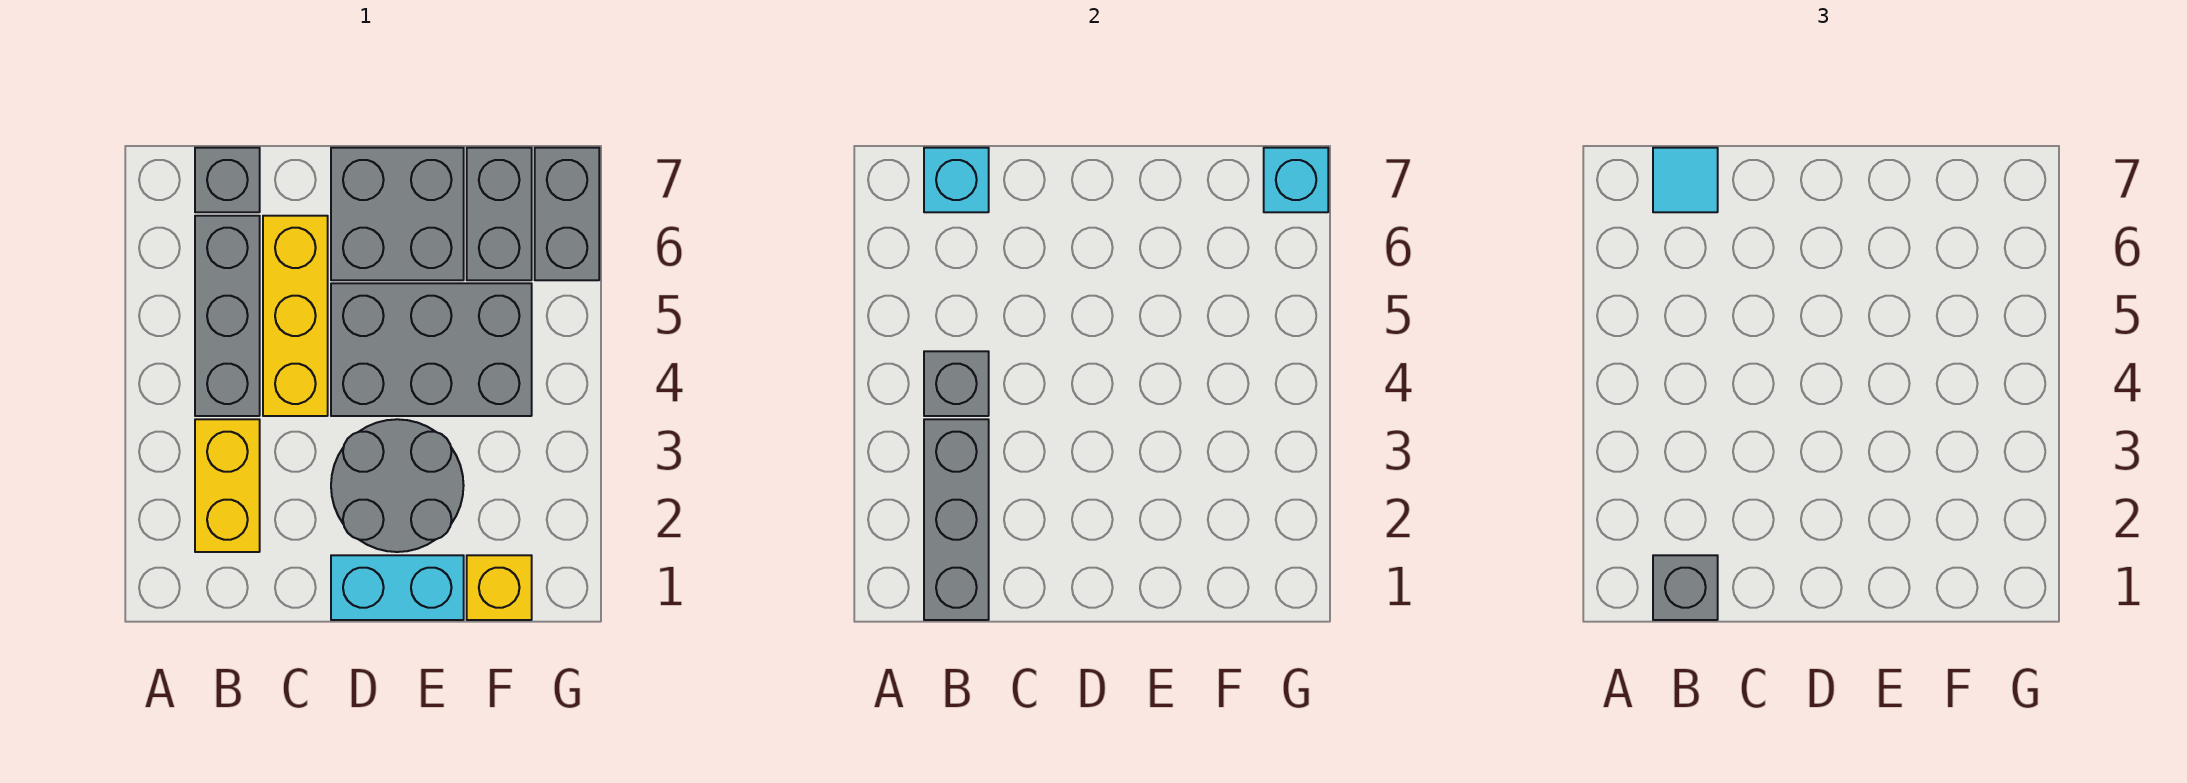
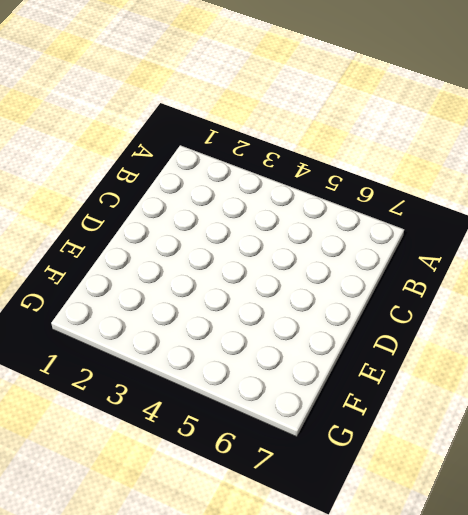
none -> yellow brick B2:B3 level 1
none -> grey brick B4:B6 level 1
none -> grey brick B7 level 1

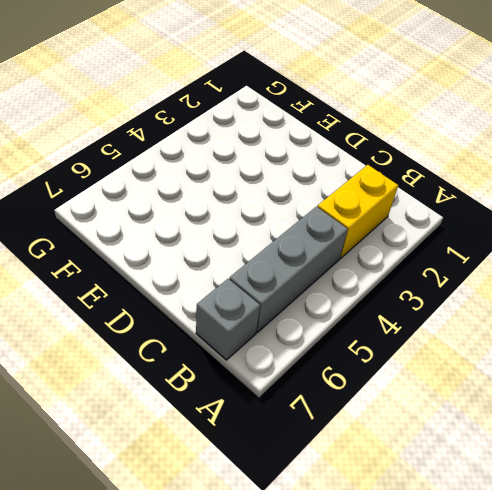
none -> yellow brick C4:C6 level 1
none -> cyan brick D1:E1 level 1
none -> grey round brick D2:E3 level 1

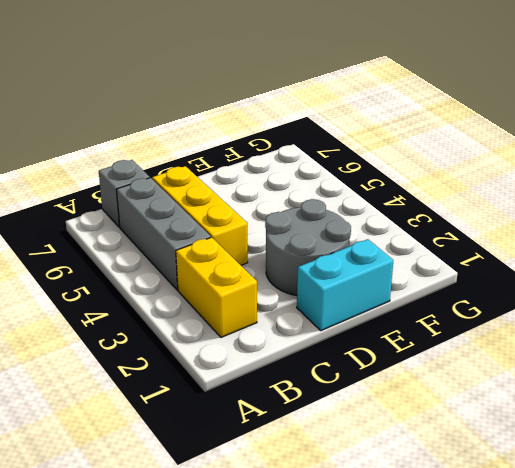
none -> grey brick D4:F5 level 1
none -> grey brick D6:E7 level 1
none -> yellow brick F1 level 1

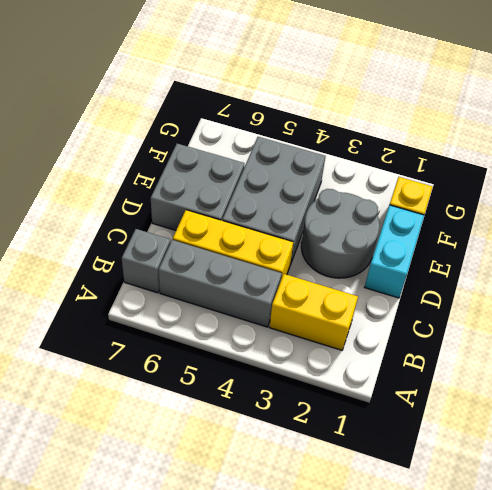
none -> grey brick F6:F7 level 1
none -> grey brick G6:G7 level 1
none -> grey brick B1:B3 level 2

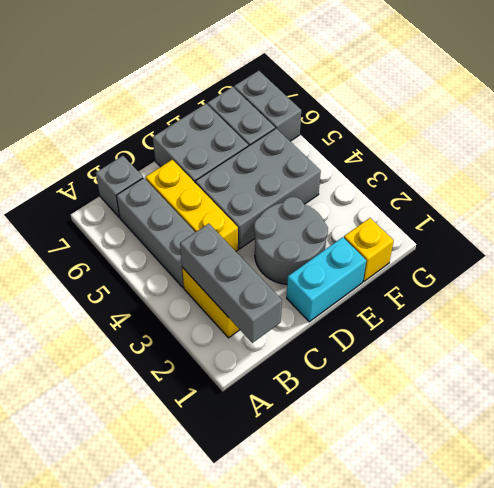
none -> grey brick B4 level 2
none -> cyan brick B7 level 2
none -> cyan brick G7 level 2

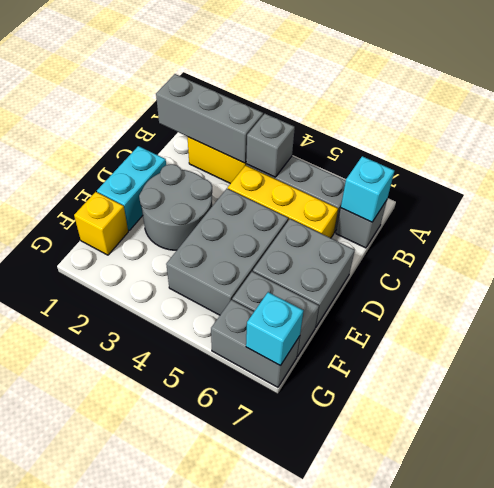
none -> grey brick B1 level 3
none -> cyan tile B7 level 3

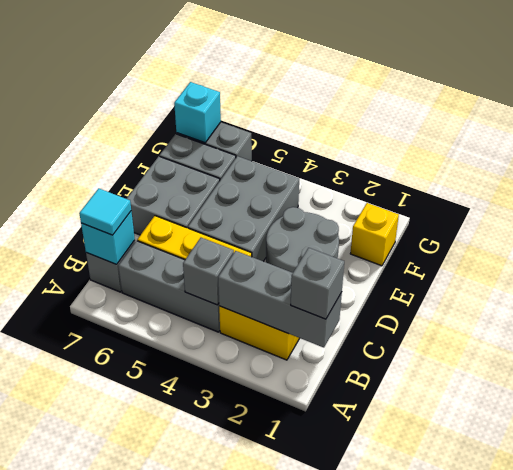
none -> cyan brick D1:E1 level 1

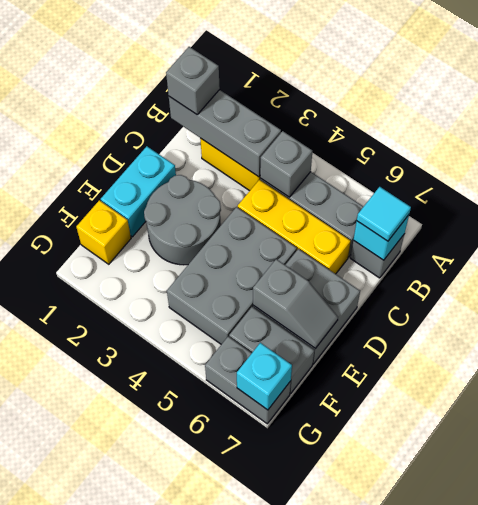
grey slope E6:E7 level 2 top 6 -> none

